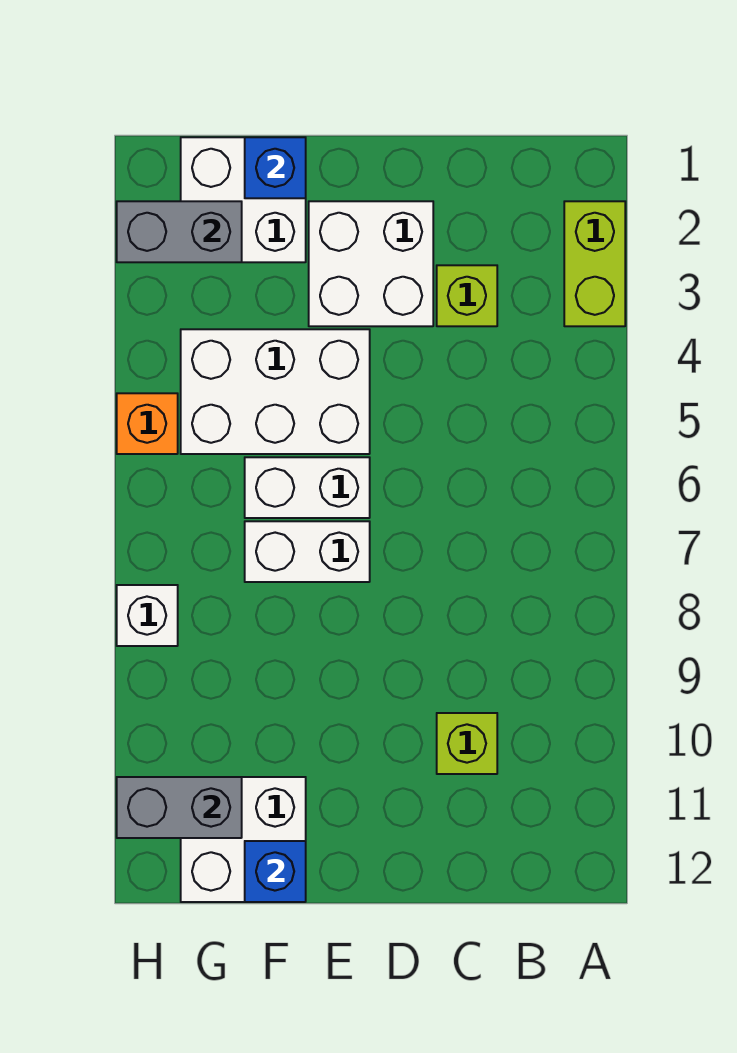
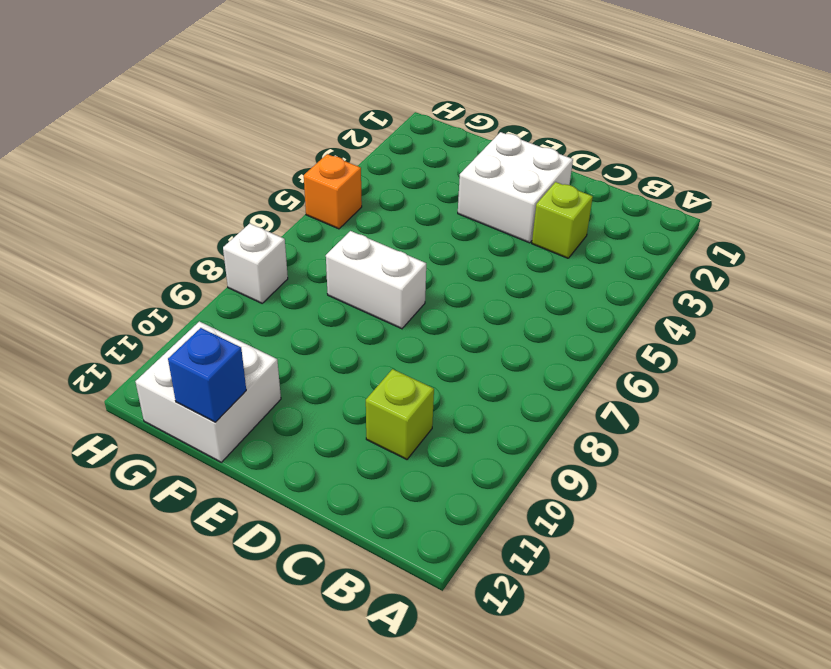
none -> lime brick A2:A3 level 1
none -> white brick E4:G5 level 1
none -> white brick E6:F6 level 1

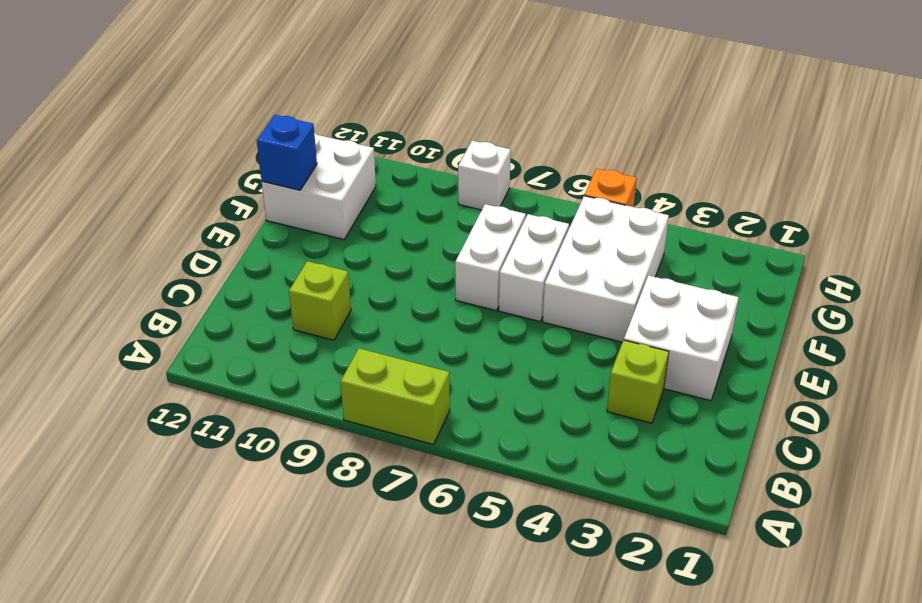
lime brick A7:A8 level 1 -> lime brick A2:A3 level 1
none -> white brick F1:G2 level 1
none -> blue brick F1 level 2
none -> grey brick G2:H2 level 2

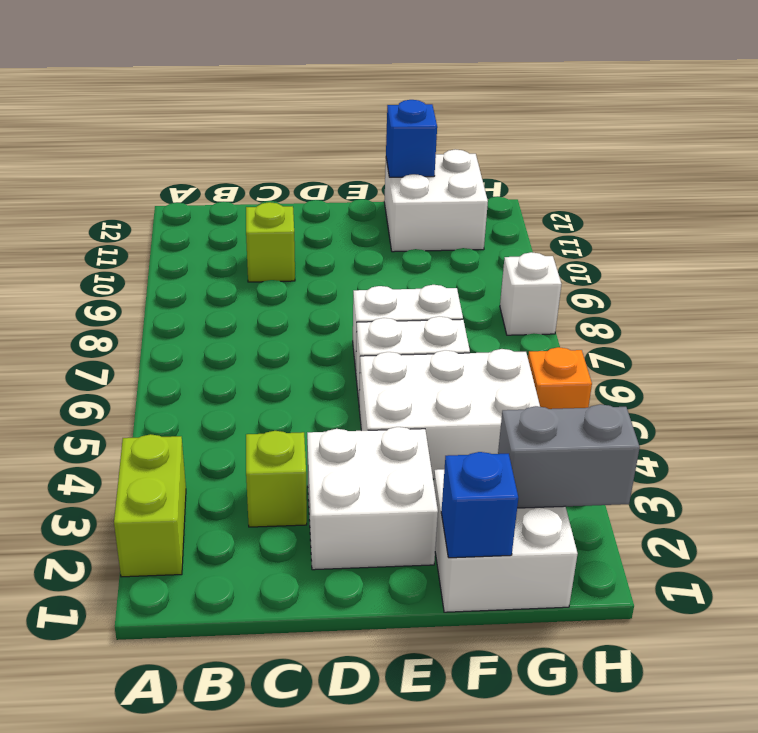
none -> grey brick G11:H11 level 2

